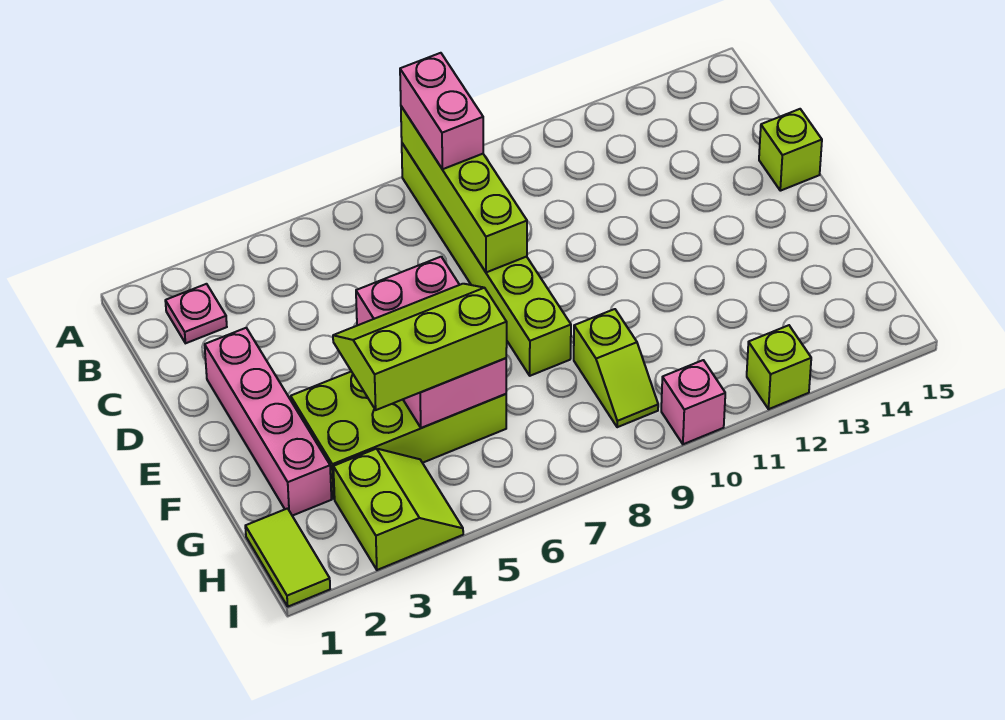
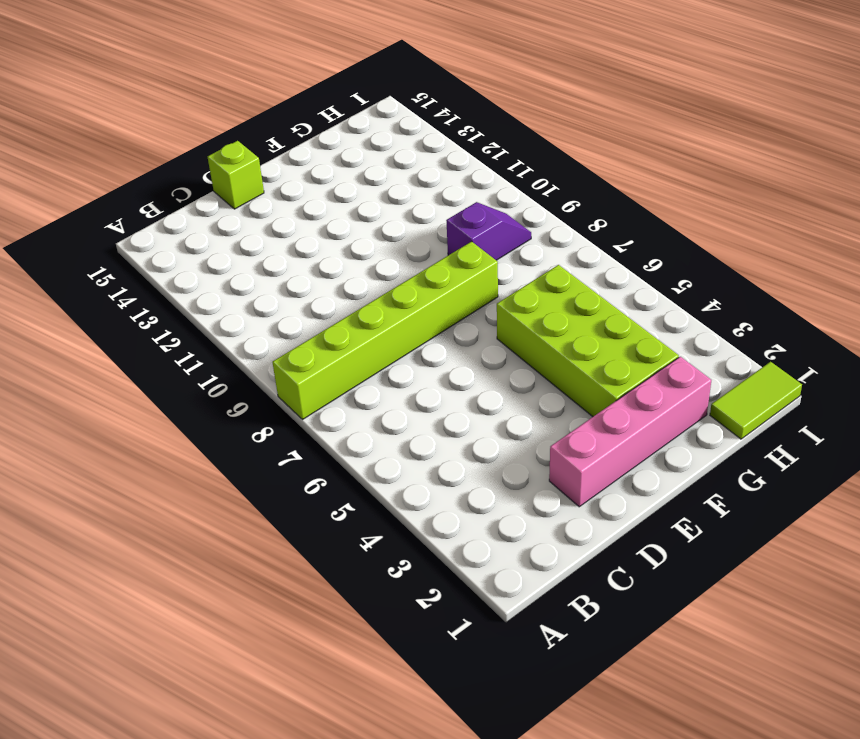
purple slope G9:H9 level 1 top G -> lime slope G9:H9 level 1 top G
none -> pink plate B2 level 1
none -> lime slope H3:I4 level 1 top 3
none -> pink brick I10 level 1

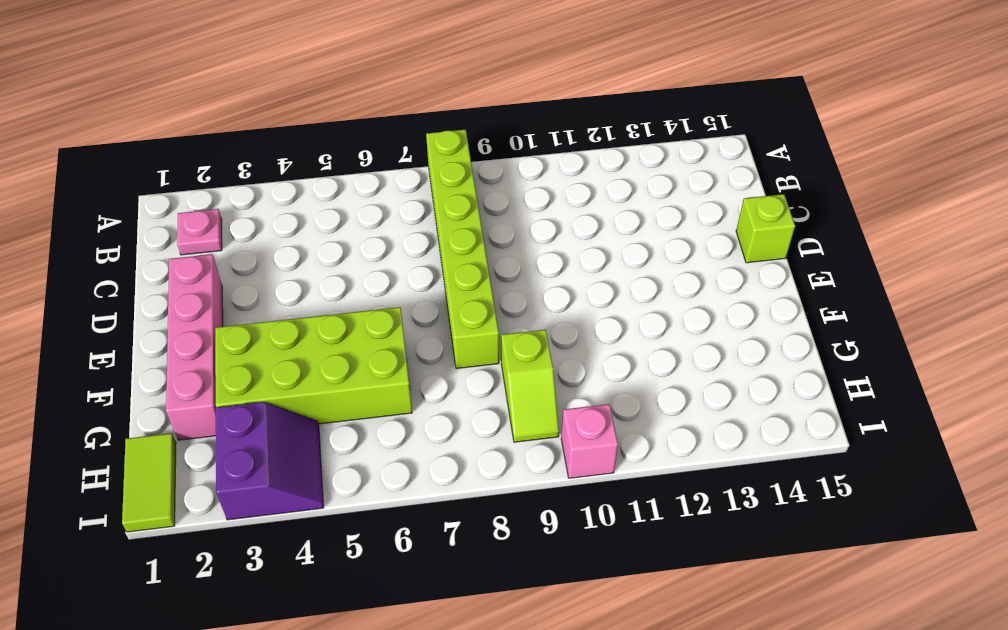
purple slope H3:I4 level 1 top 3 -> lime slope H3:I4 level 1 top 3
none -> lime brick I12 level 1
none -> lime brick A8:D8 level 2
none -> pink brick E5:G6 level 2

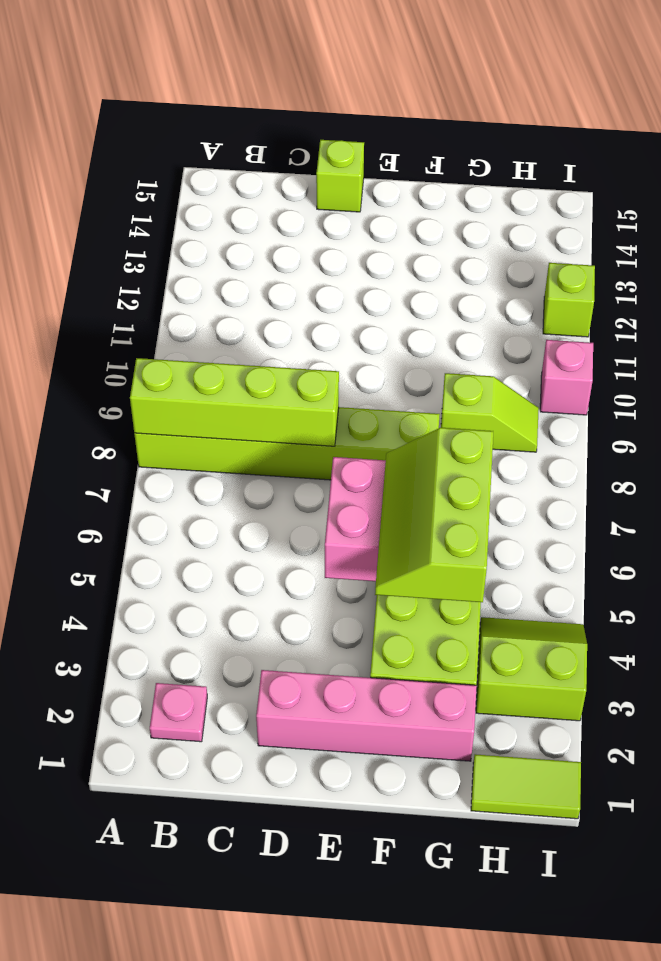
none -> pink brick A8:B8 level 3

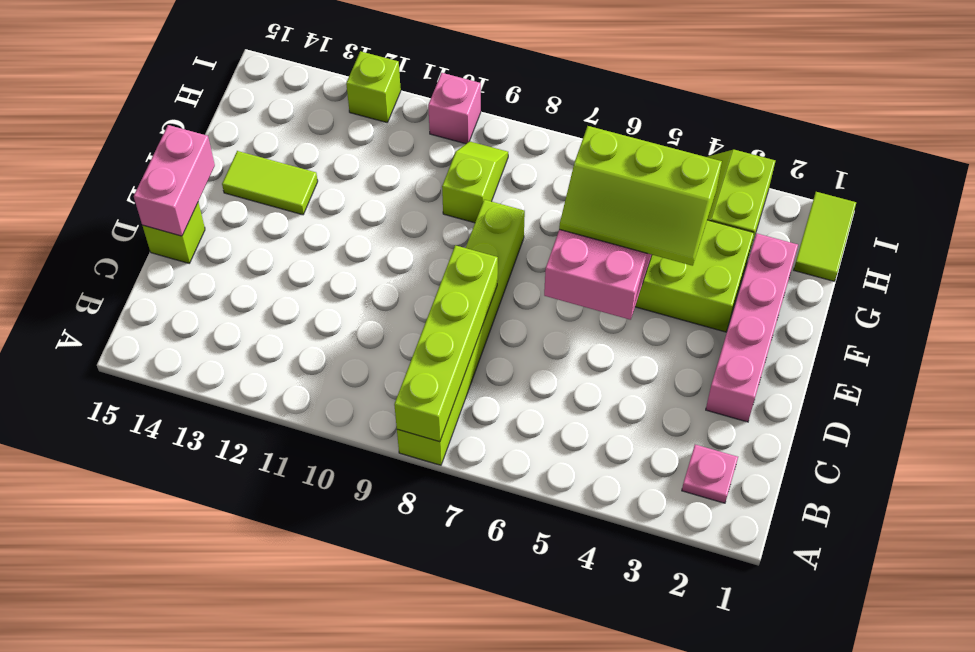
pink brick D15:E15 level 2 -> pink brick A8:B8 level 3
lime tile F13:F14 level 1 -> none

